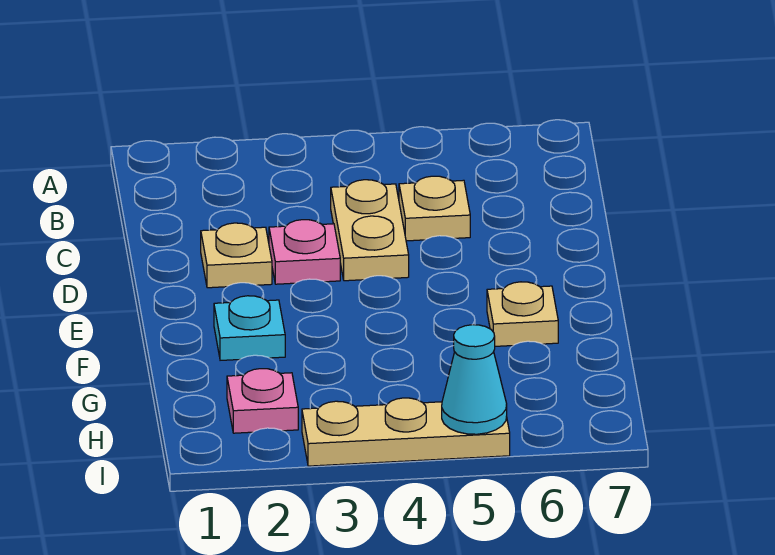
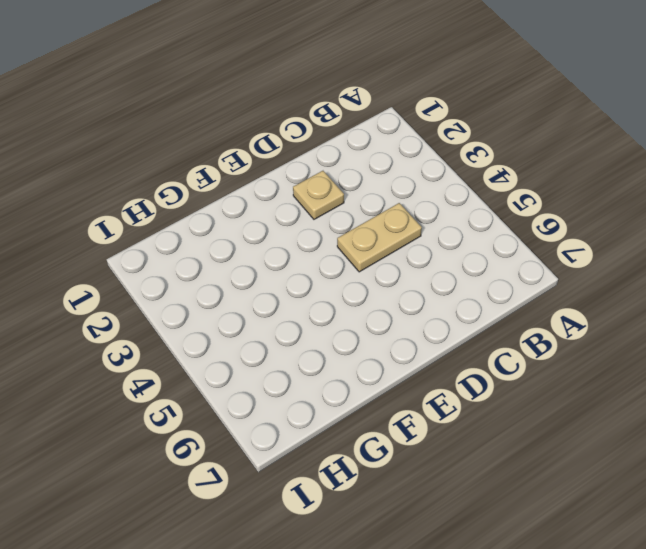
none -> tan plate C5 level 1
none -> pink plate D3 level 1

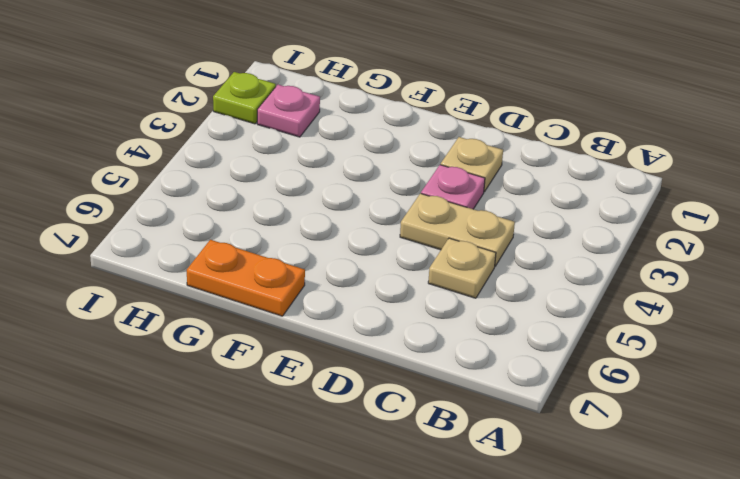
orange plate F7:G7 level 1 -> none
lime plate I2 level 1 -> none
none -> cyan plate F2 level 1
none -> tan plate F6 level 1

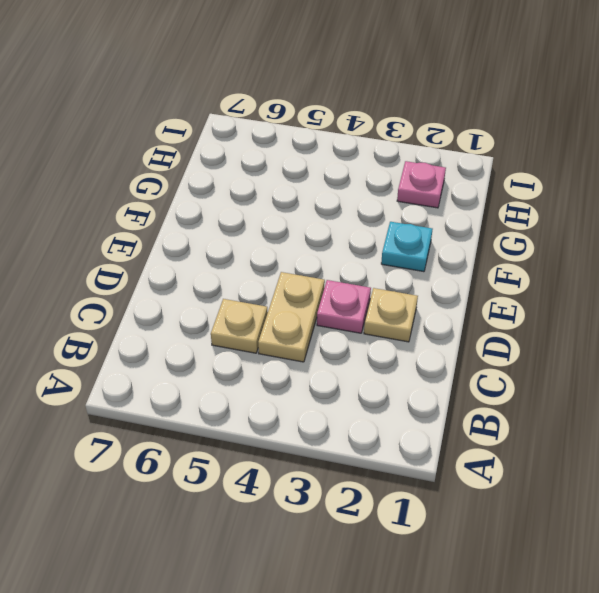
none -> tan plate F6 level 1
none -> tan plate I3:I5 level 1

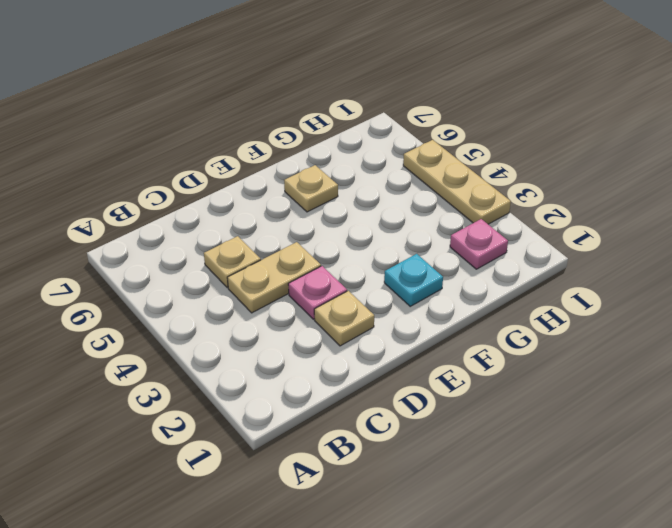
none -> cyan cone I5 level 2

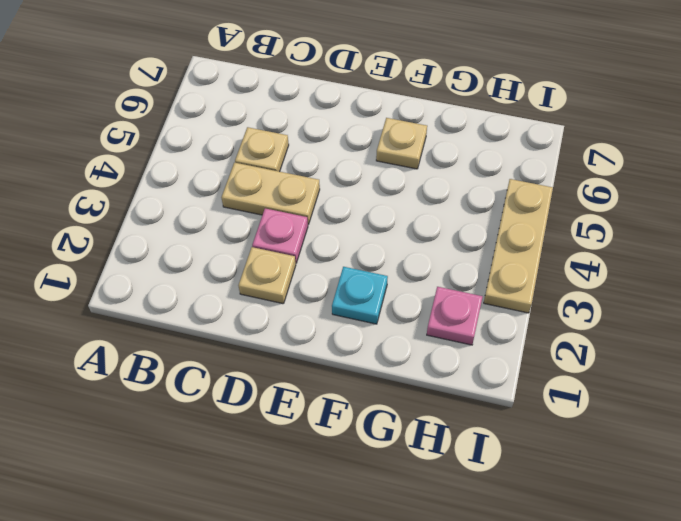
none -> cyan cone I5 level 2

